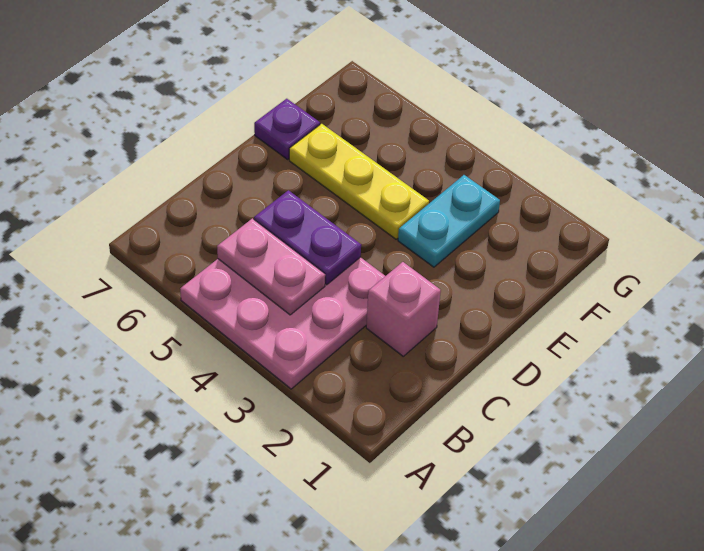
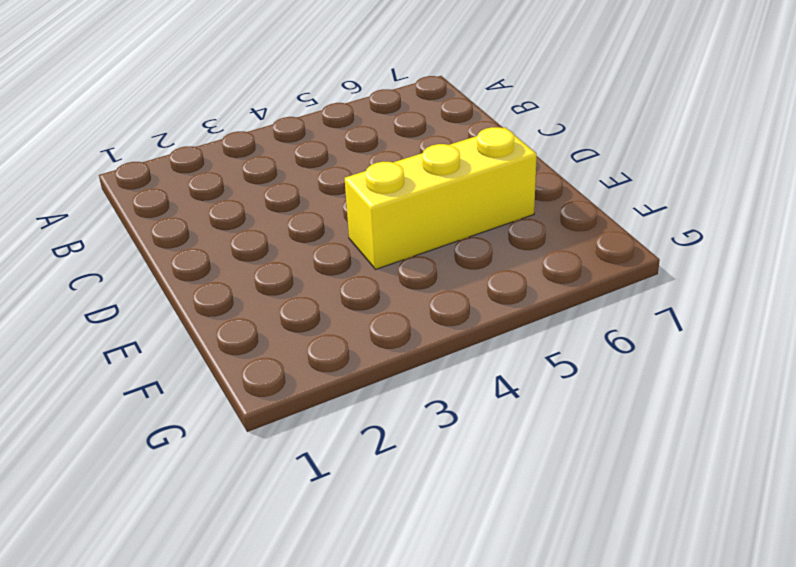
yellow brick E4:E6 level 1 -> yellow plate E4:E6 level 1
none -> pink plate A3:C5 level 1
none -> pink brick C2 level 1

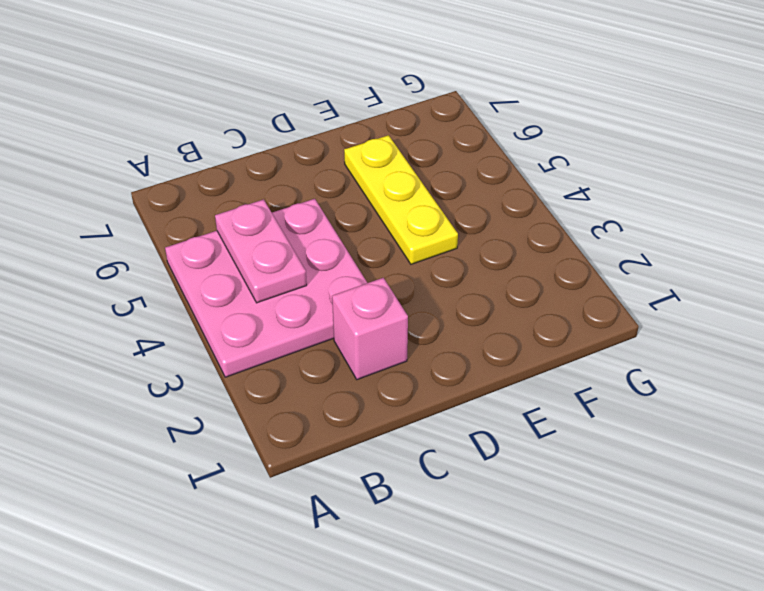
none -> cyan plate E3:F3 level 1
none -> purple plate E7 level 1

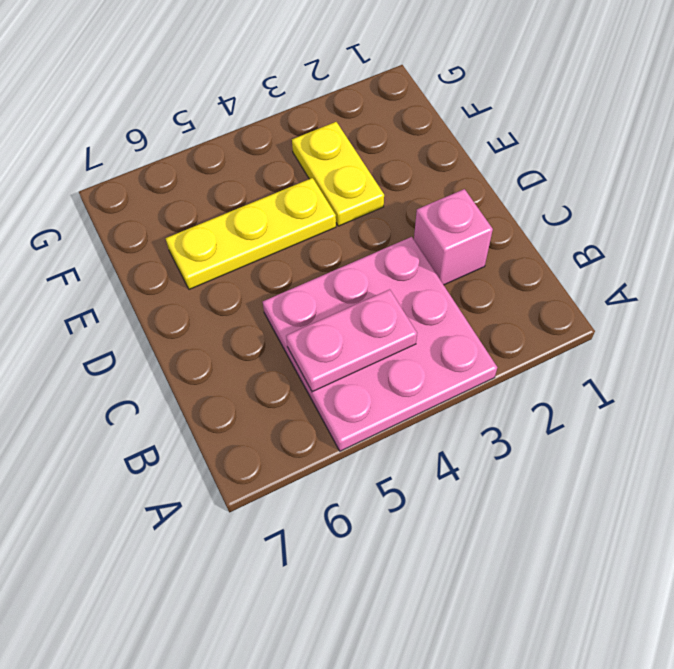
yellow plate E3:F3 level 1 -> cyan plate E3:F3 level 1
none -> purple plate E7 level 1
none -> purple plate C4:C5 level 2

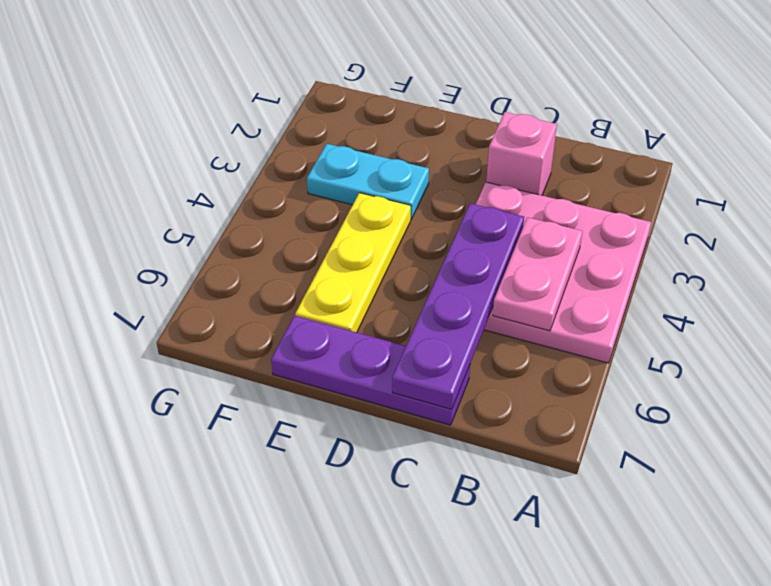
purple plate C4:C7 level 2 -> purple plate C4:C5 level 2
purple plate C7:E7 level 1 -> purple plate E7 level 1

